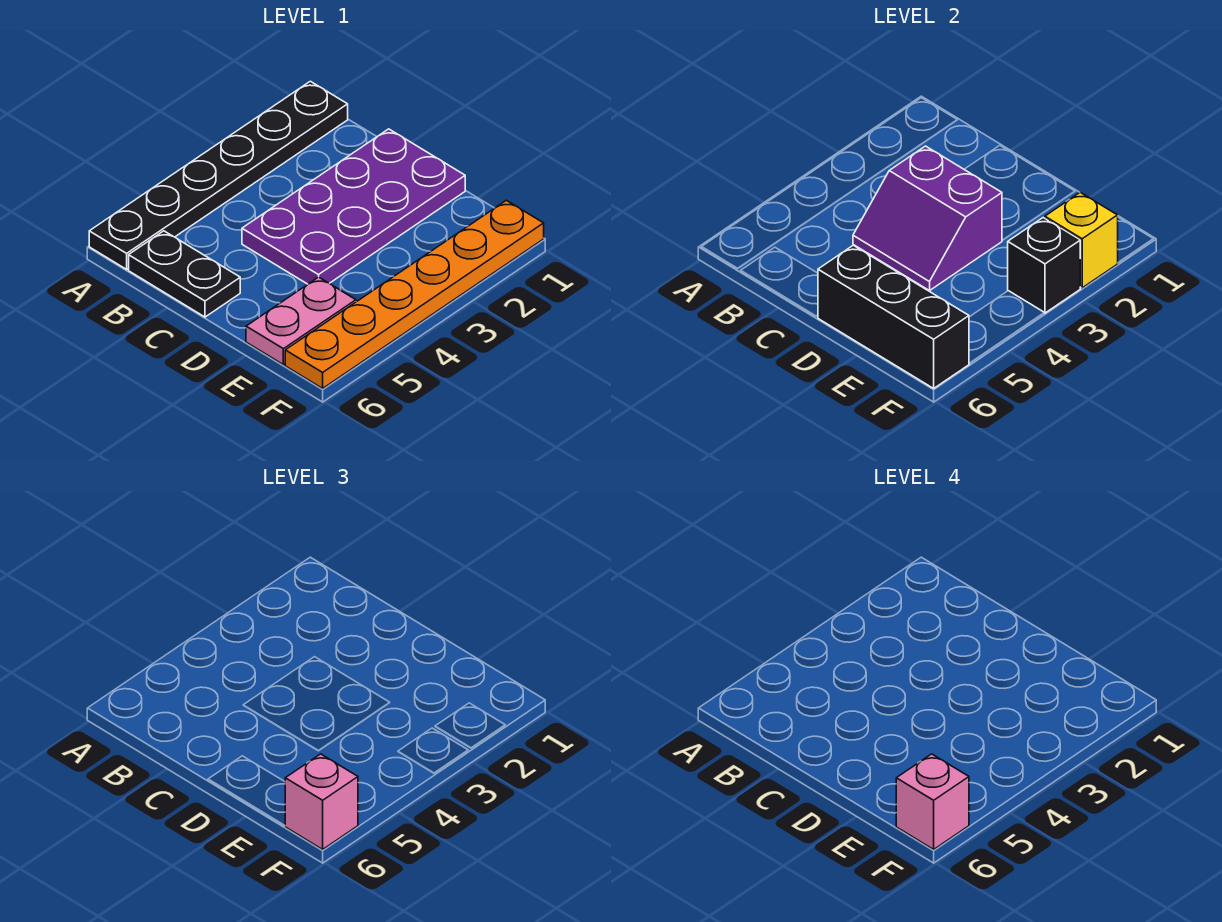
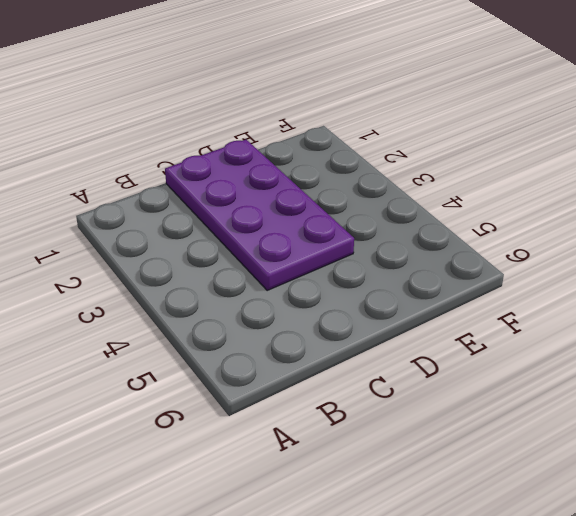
none -> black plate A1:A6 level 1
none -> black plate B6:C6 level 1

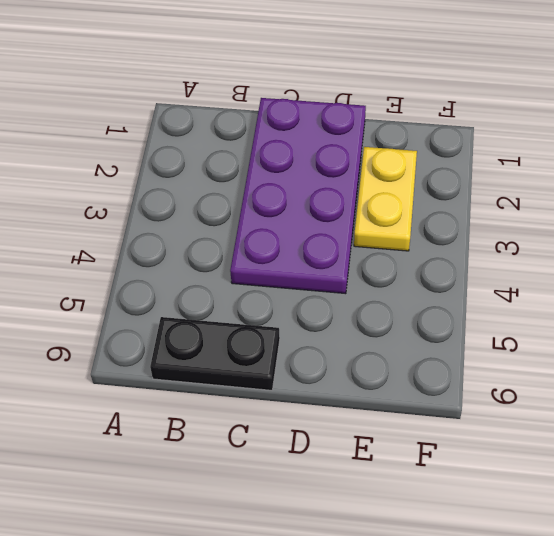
yellow plate E2:E3 level 1 -> none
none -> black plate A1:A6 level 1
none -> pink plate E5:E6 level 1

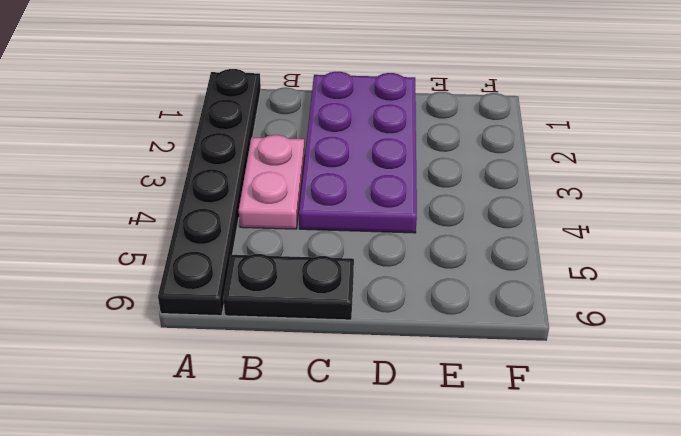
pink plate B3:B4 level 1 -> pink plate E5:E6 level 1
none -> orange plate F1:F6 level 1
none -> purple slope C3:D4 level 2 top 3

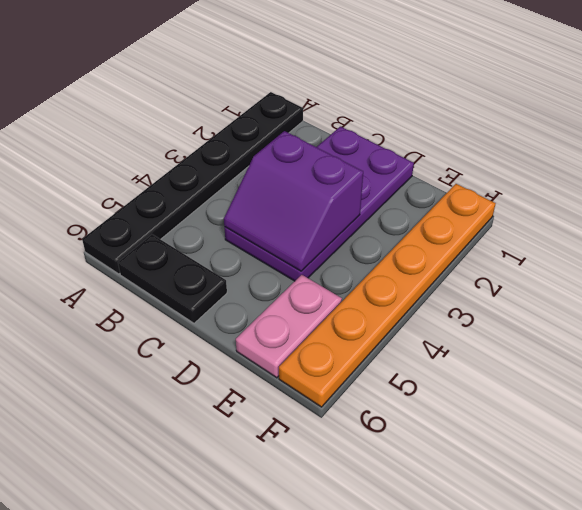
none -> black brick D6:F6 level 2
none -> yellow brick F2 level 2

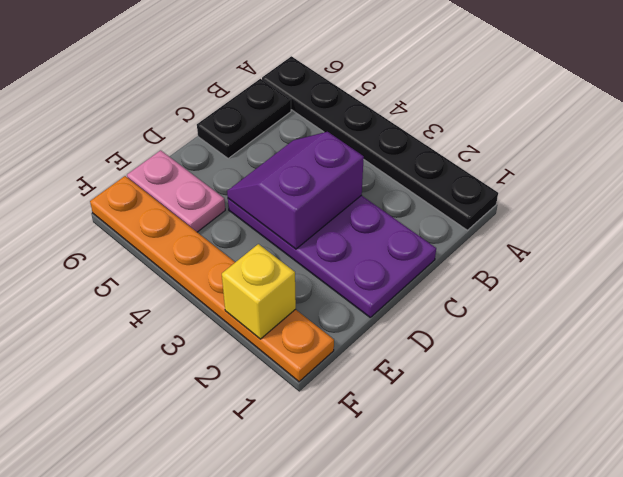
none -> black brick D6:F6 level 2
none -> black brick F3 level 2

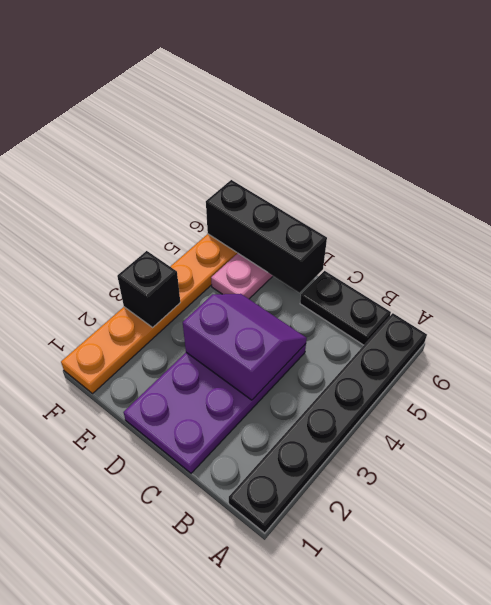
none -> yellow brick F2 level 2
none -> pink brick F6 level 3

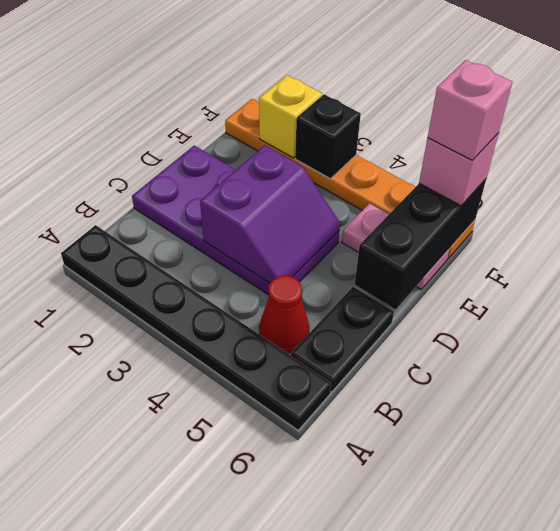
red cone B5 level 1 -> none

